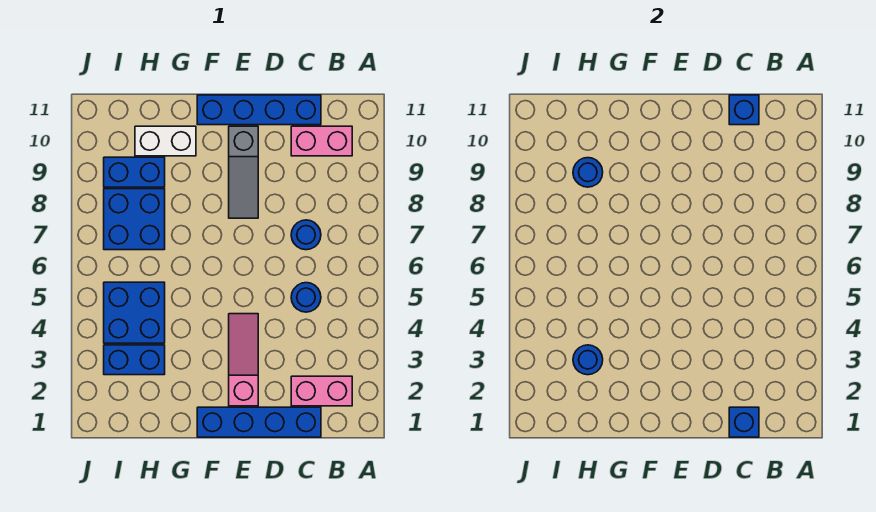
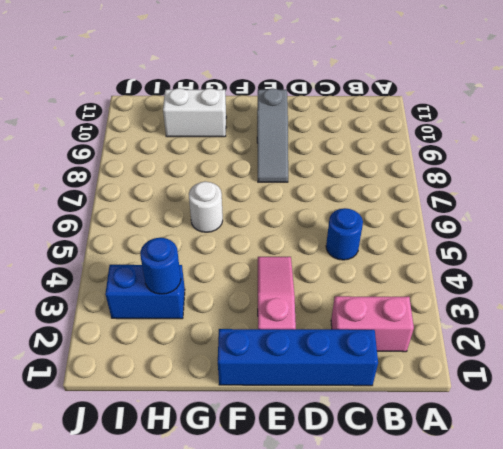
white round brick G6 level 1 -> none
none -> pink brick B10:C10 level 1
none -> blue round brick C7 level 1
none -> blue brick C11:F11 level 1

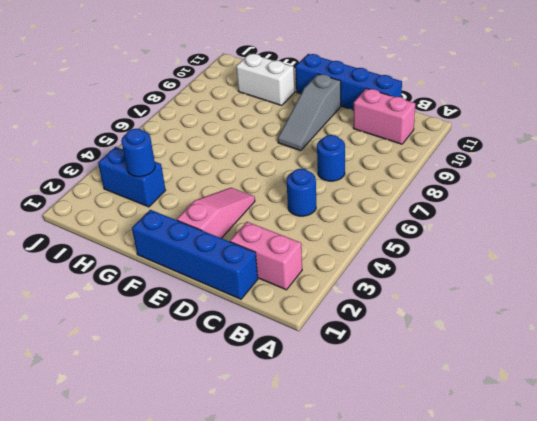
none -> blue brick H4:I5 level 1
none -> blue brick H7:I8 level 1
none -> blue brick H9:I9 level 1

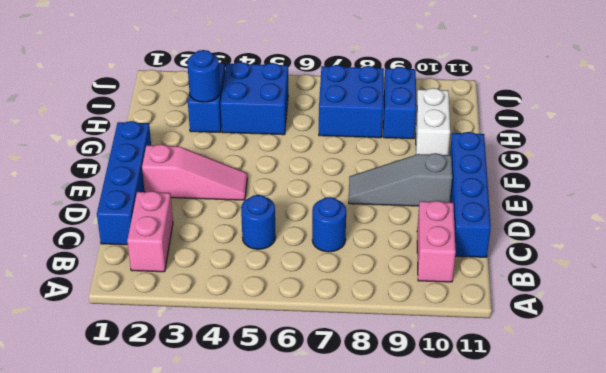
none -> blue brick C1 level 2
none -> blue brick C11 level 2
none -> blue round brick H9 level 2

